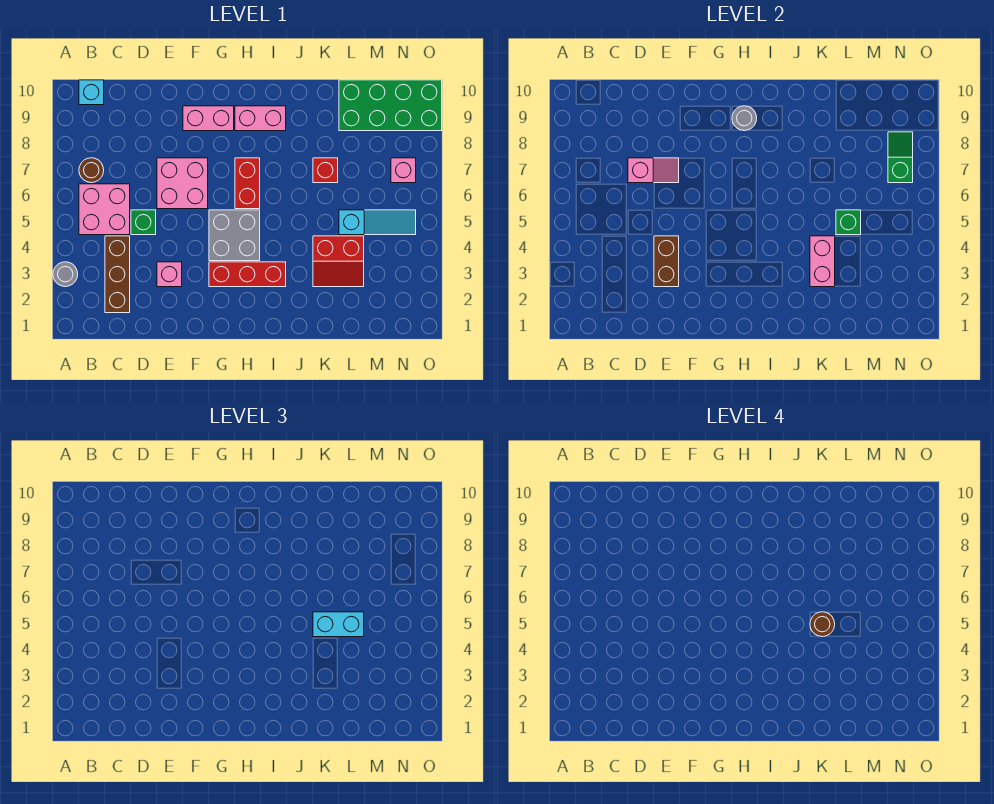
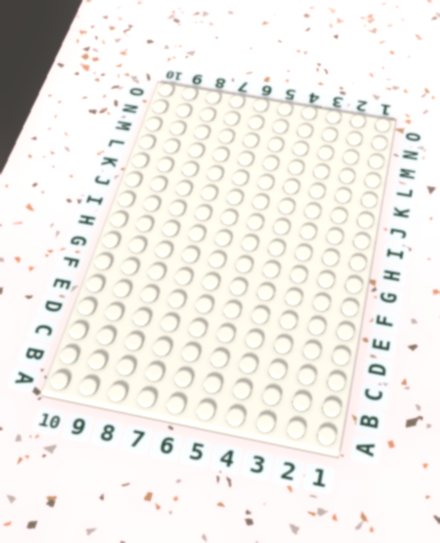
none -> grey round brick A3 level 1
none -> pink brick B5:C6 level 1
none -> brown round brick B7 level 1

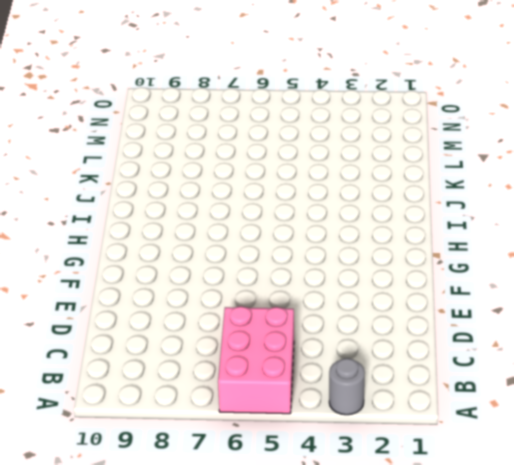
pink brick A5:C6 level 1 -> pink brick B5:C6 level 1
none -> brown round brick B7 level 1
none -> cyan brick B10 level 1
none -> brown brick C2:C4 level 1

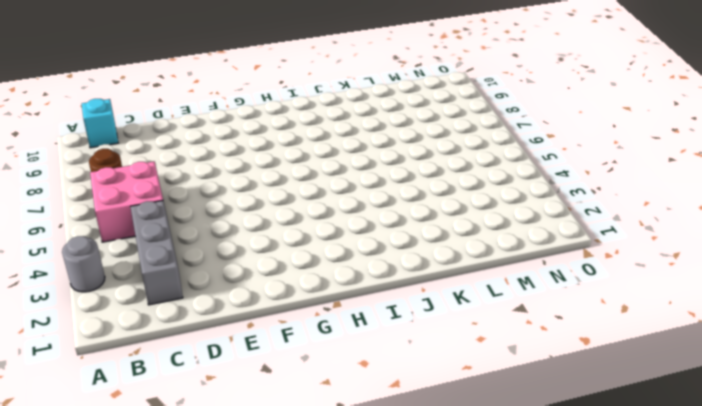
grey brick C2:C4 level 1 -> brown brick C2:C4 level 1
none -> green brick D5 level 1
none -> pink brick E3 level 1
none -> pink brick E6:F7 level 1

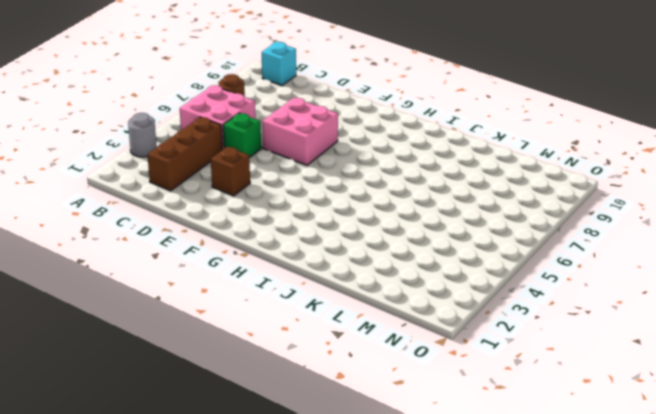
brown brick E3 level 1 -> pink brick E3 level 1
none -> pink brick F9:G9 level 1
none -> red brick G3:I3 level 1
none -> grey brick G4:H5 level 1

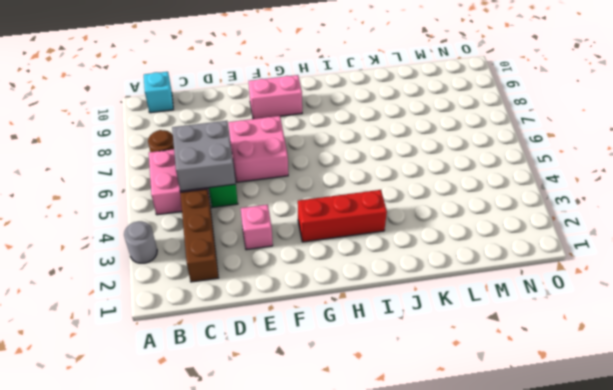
grey brick C5:D6 level 2 -> grey brick G4:H5 level 1
none -> red brick H6:H7 level 1
none -> pink brick H9:I9 level 1
none -> red slope K3:L4 level 1 top 4

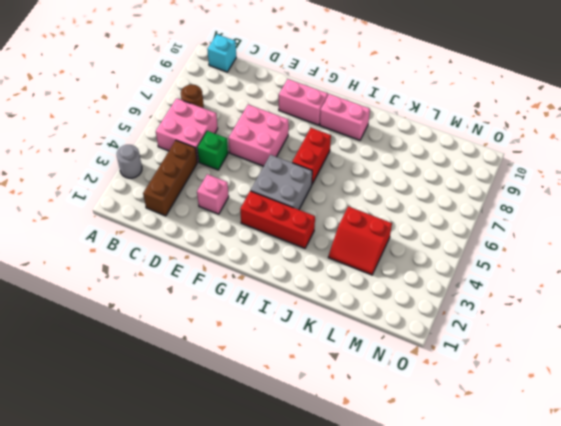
none -> red brick K7 level 1
none -> cyan slope L5:N5 level 1 top L
none -> green brick L9:O10 level 1

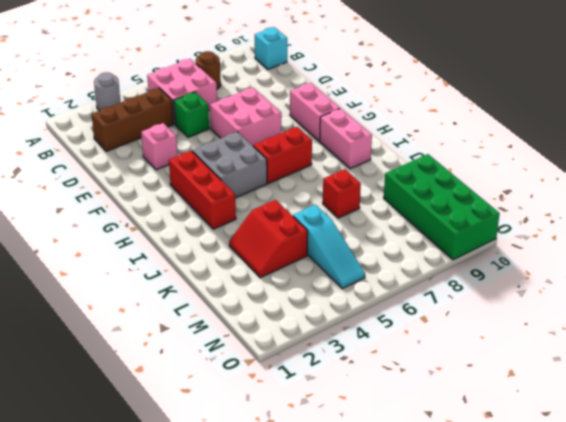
none -> pink brick N7 level 1
none -> pink slope D7:E7 level 2 top D
none -> brown brick E3:E4 level 2

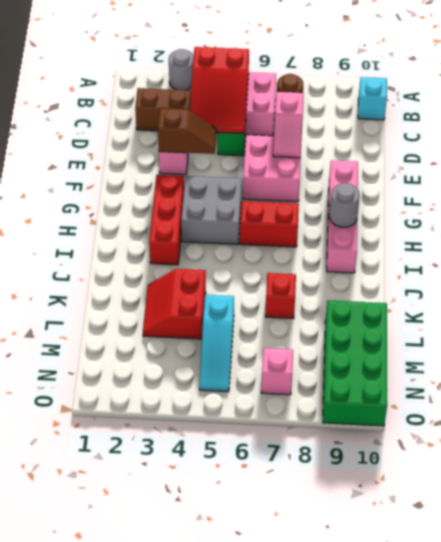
red slope B4:D5 level 2 top B -> none
brown slope E3:E4 level 2 top 3 -> brown brick E3:E4 level 2
none -> pink brick K3:K4 level 2
none -> green brick L5 level 2
none -> green slope N7:N8 level 2 top 7

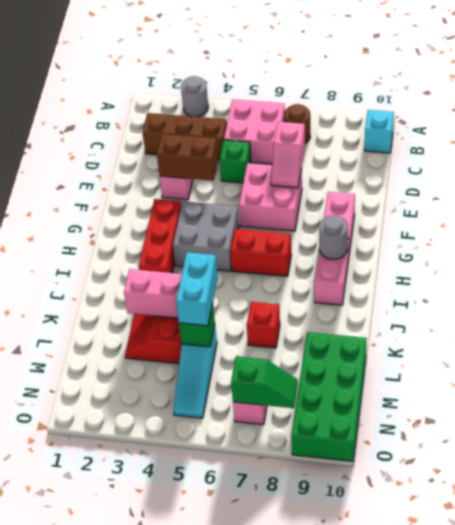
none -> brown round brick K5 level 4

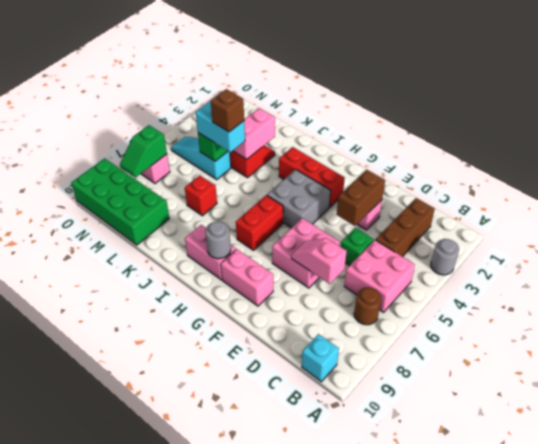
brown brick K5 level 4 -> brown round brick K5 level 4

